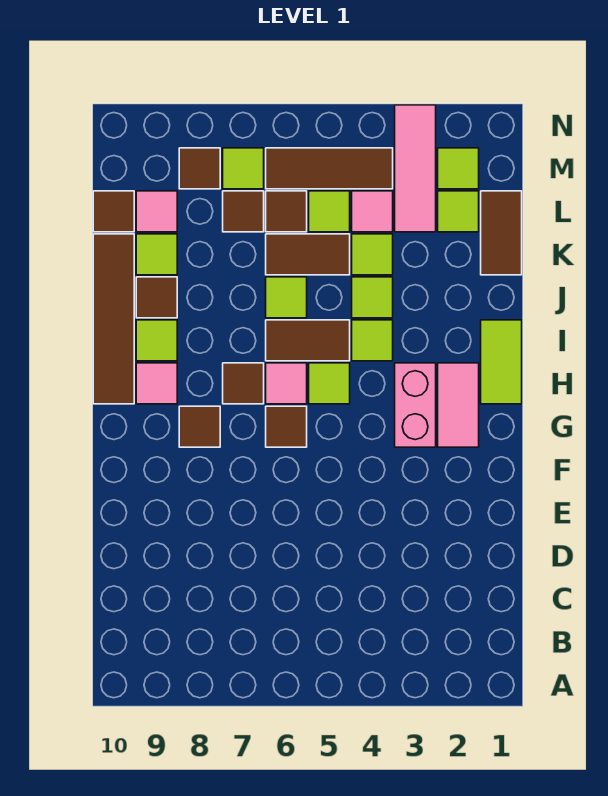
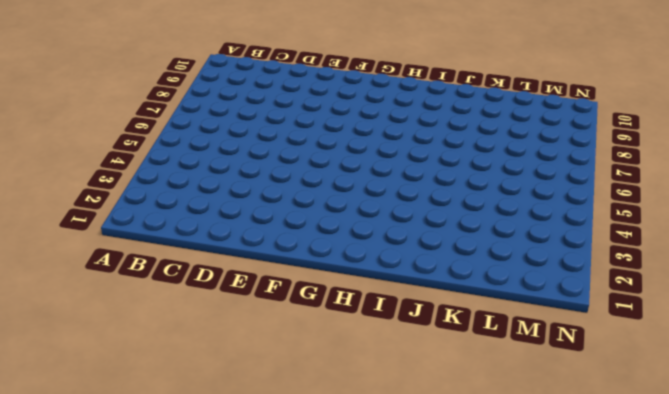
none -> pink tile G2:H2 level 1
none -> pink brick G3:H3 level 1
none -> brown tile G6 level 1
none -> brown tile G8 level 1

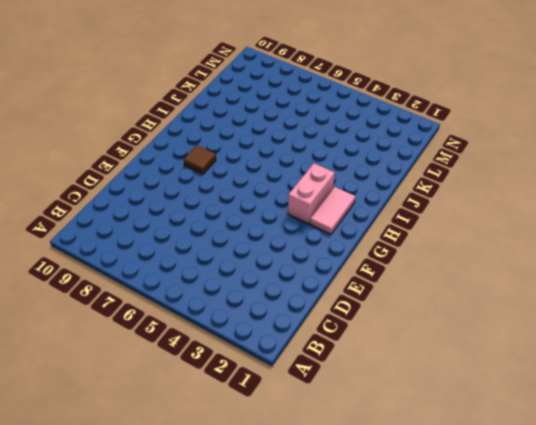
none -> brown tile G6 level 1
none -> lime tile H1:I1 level 1
none -> lime tile H5 level 1
none -> pink tile H6 level 1

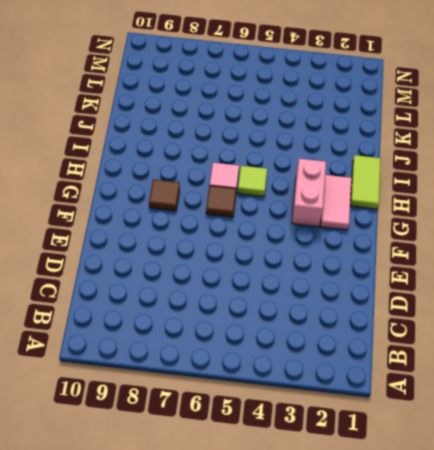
none -> brown tile H7 level 1
none -> pink tile H9 level 1
none -> brown tile H10:K10 level 1
none -> lime tile I4 level 1

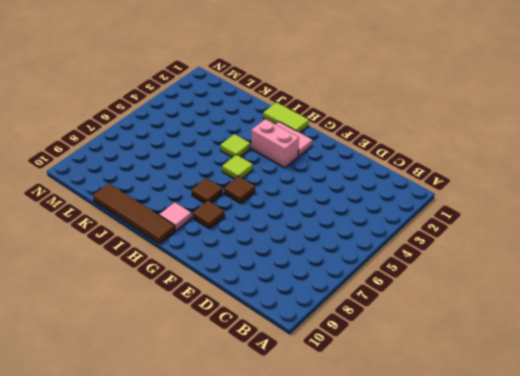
none -> pink tile H6 level 1
none -> brown tile I5:I6 level 1
none -> lime tile I9 level 1
none -> lime tile J4 level 1

